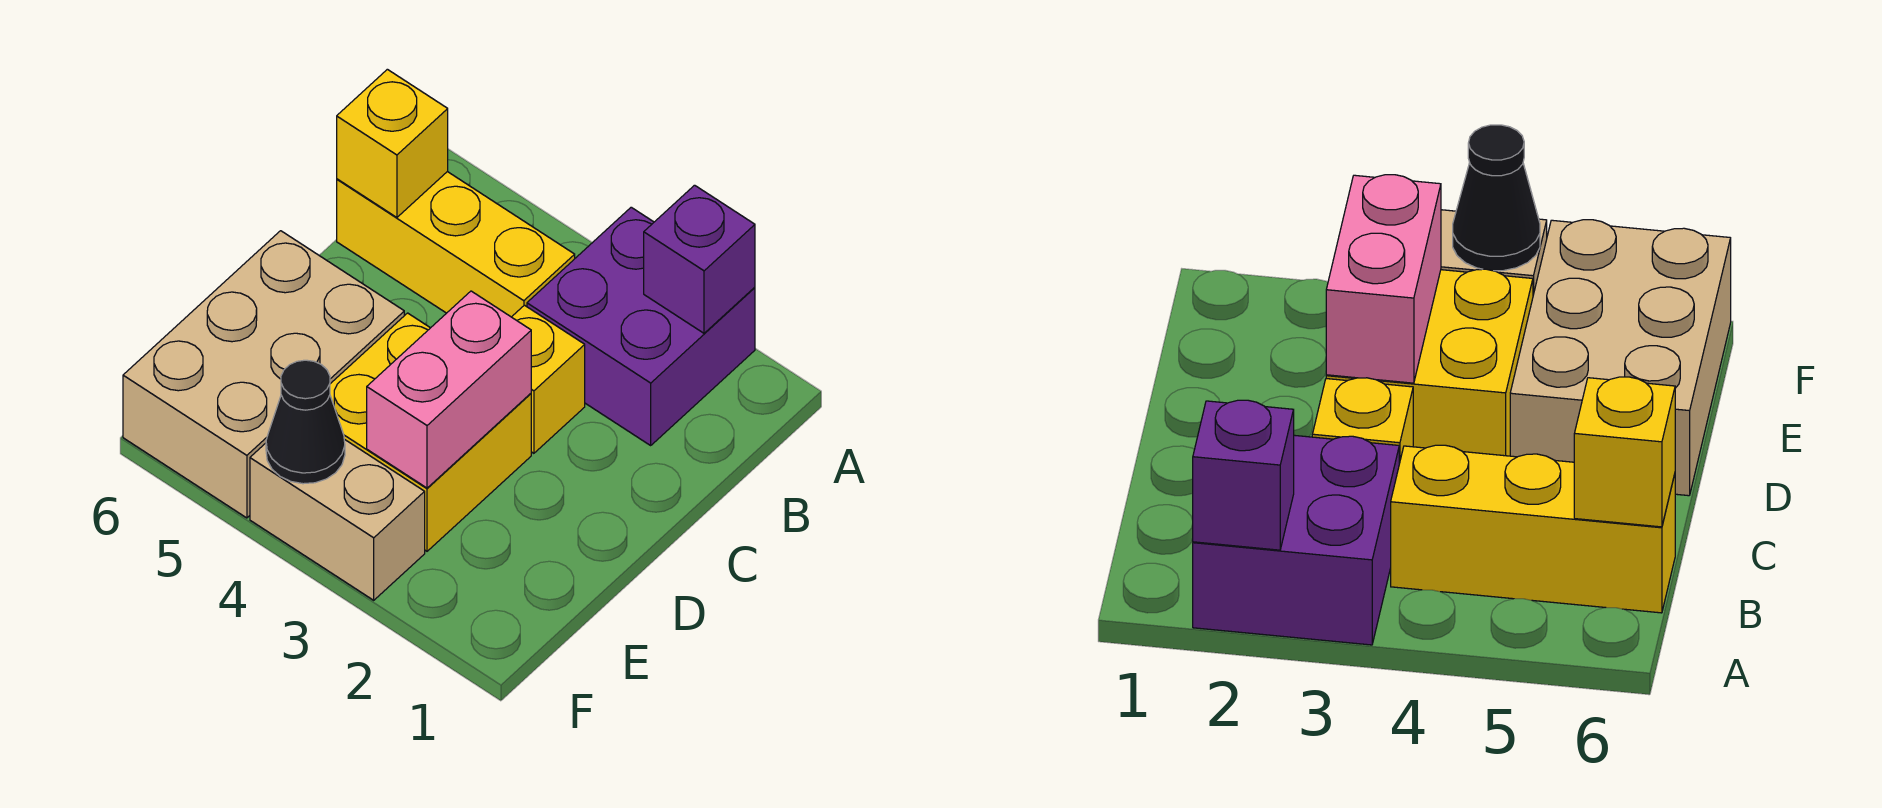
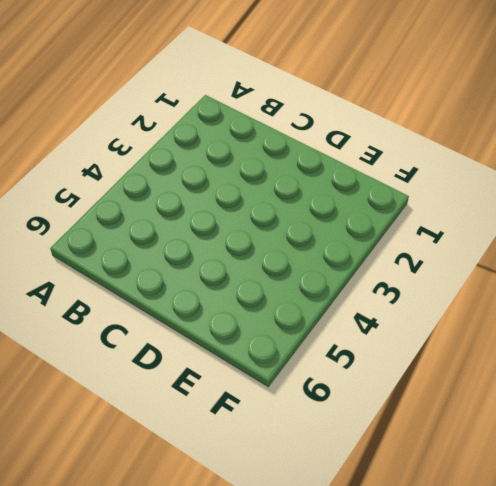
none -> purple brick A2:B3 level 1
none -> yellow brick B4:B6 level 1

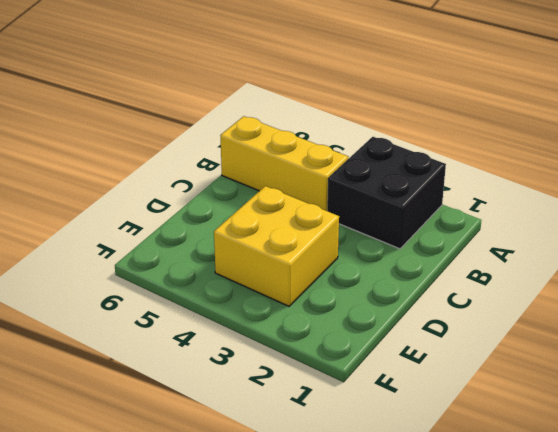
black brick A2:B3 level 1 -> purple brick A2:B3 level 1
none -> yellow brick C3 level 1
none -> tan brick D5:F6 level 1

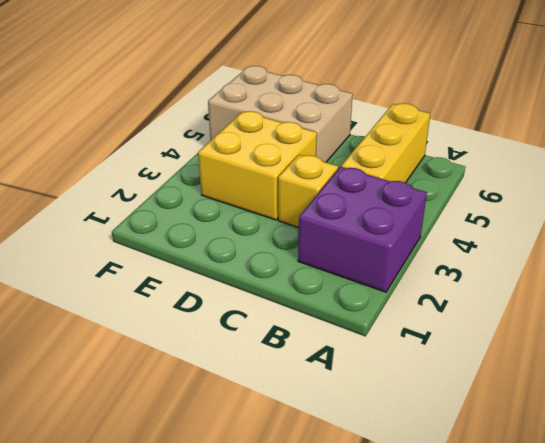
none -> tan brick F3:F4 level 1
none -> purple brick A2 level 2

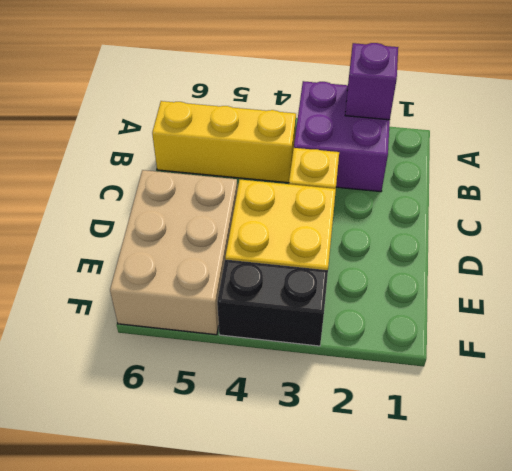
black brick F3:F4 level 1 -> tan brick F3:F4 level 1
none -> yellow brick B6 level 2
none -> pink brick D3:E3 level 2

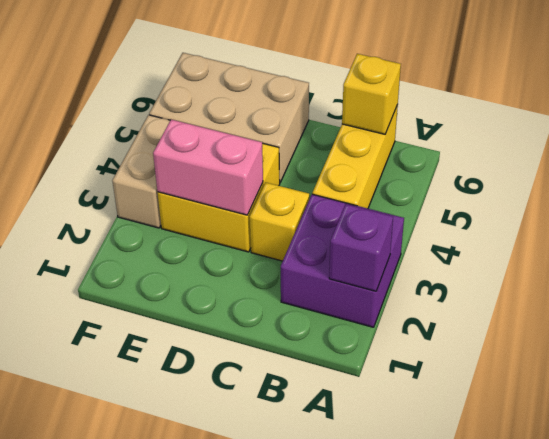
none -> black cone F4 level 2

